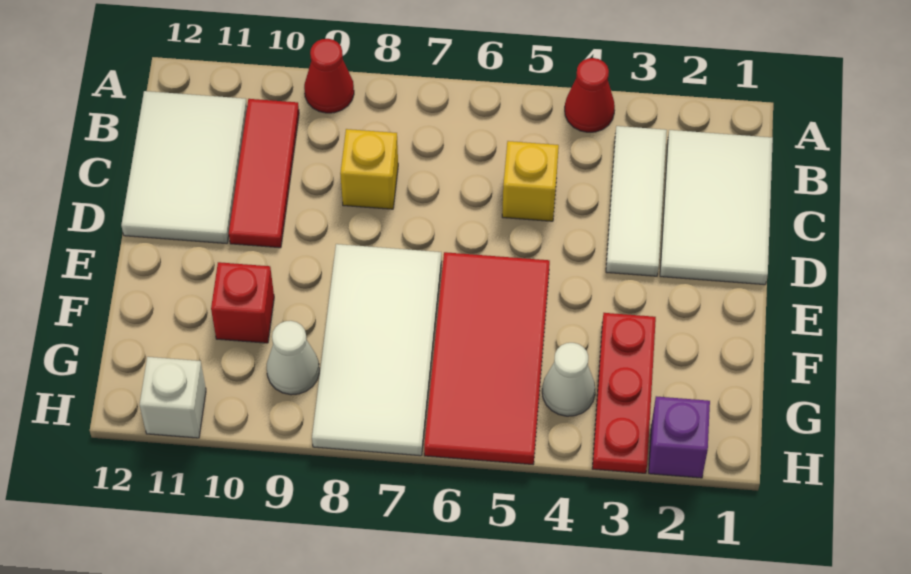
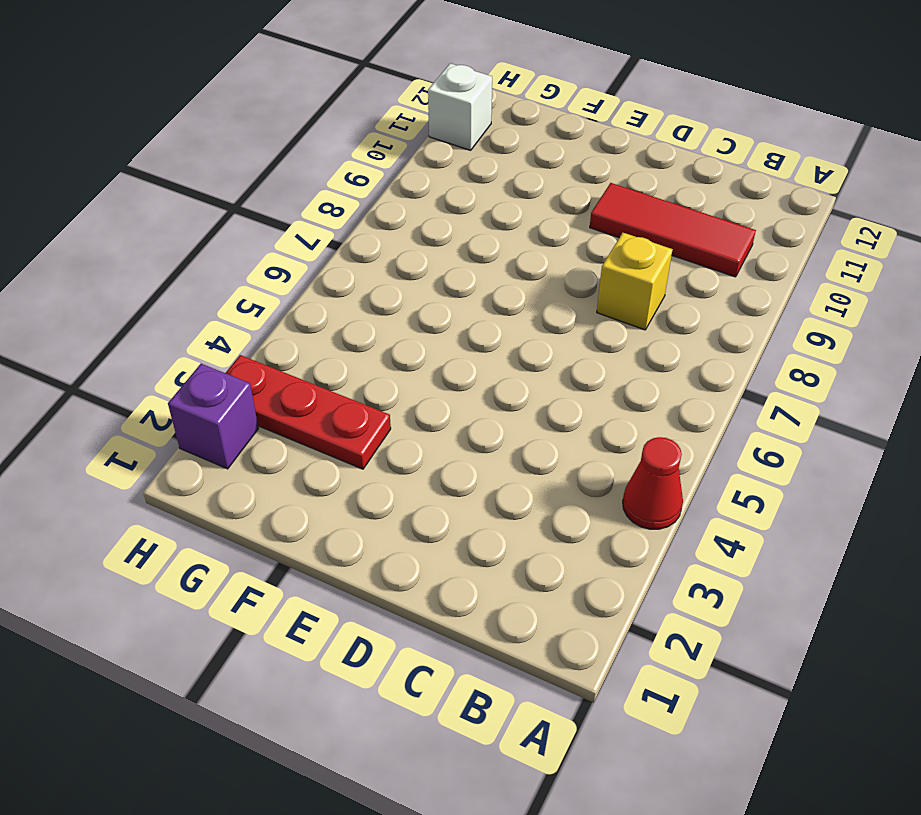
none -> red cone A9 level 1
none -> white tile B1:D2 level 1
none -> white tile B3:D3 level 1

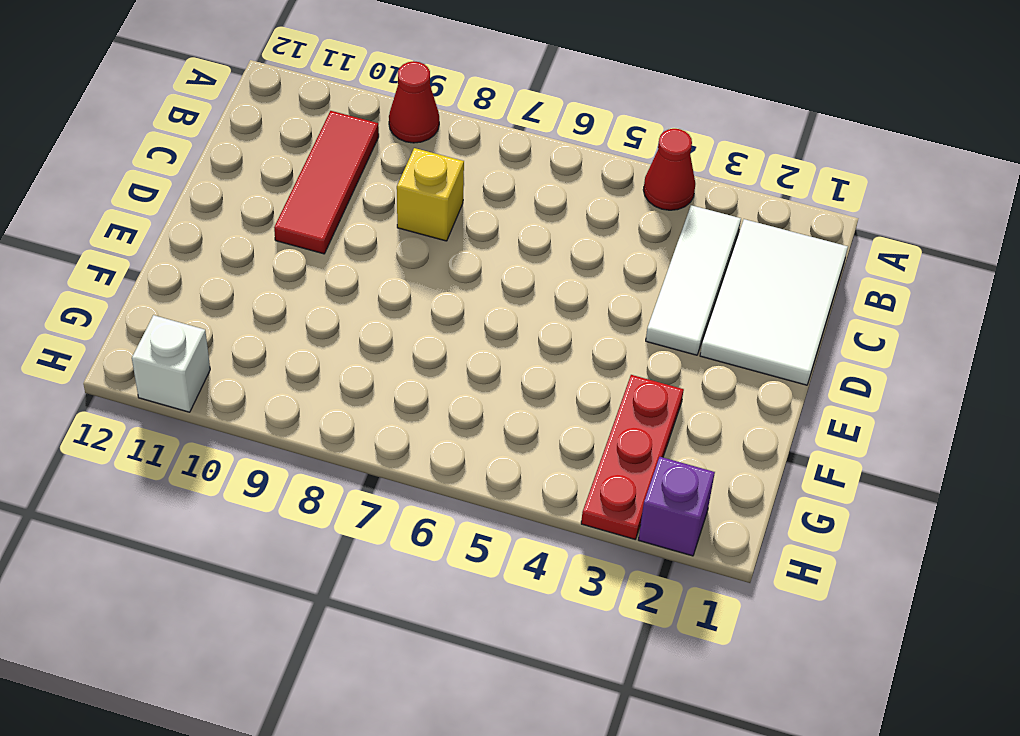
none -> white tile B11:D12 level 1
none -> yellow brick C5 level 1
none -> red tile E5:H6 level 1

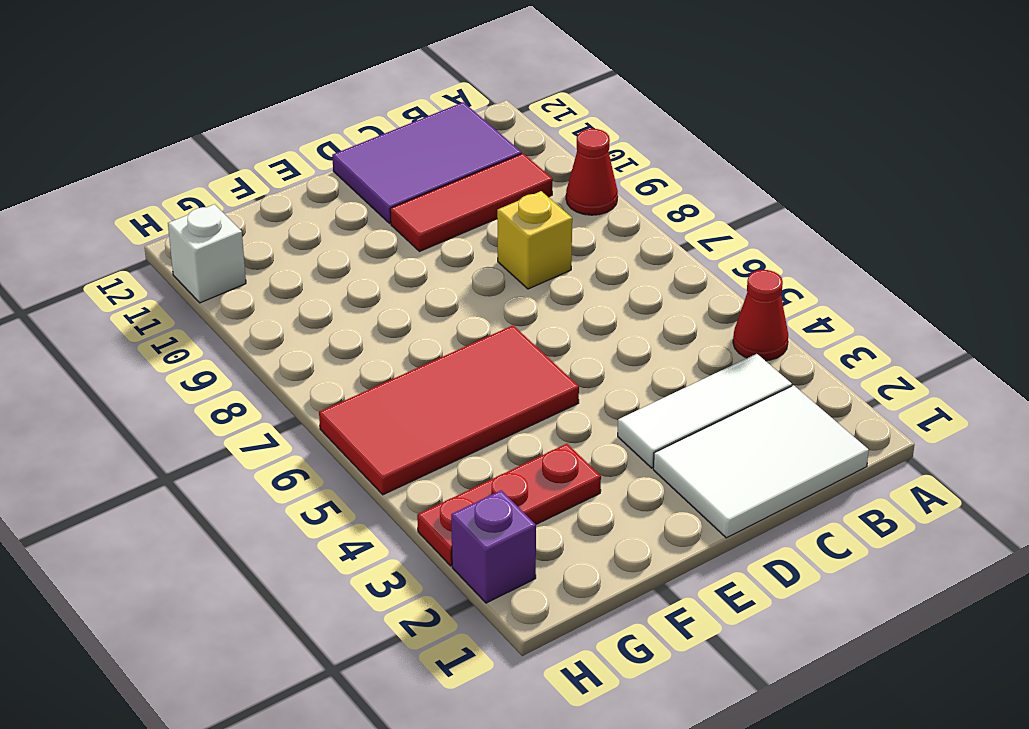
purple tile B11:D12 level 1 -> white tile B11:D12 level 1
none -> yellow brick C5 level 1
none -> white tile E7:H8 level 1
none -> red brick F10 level 1

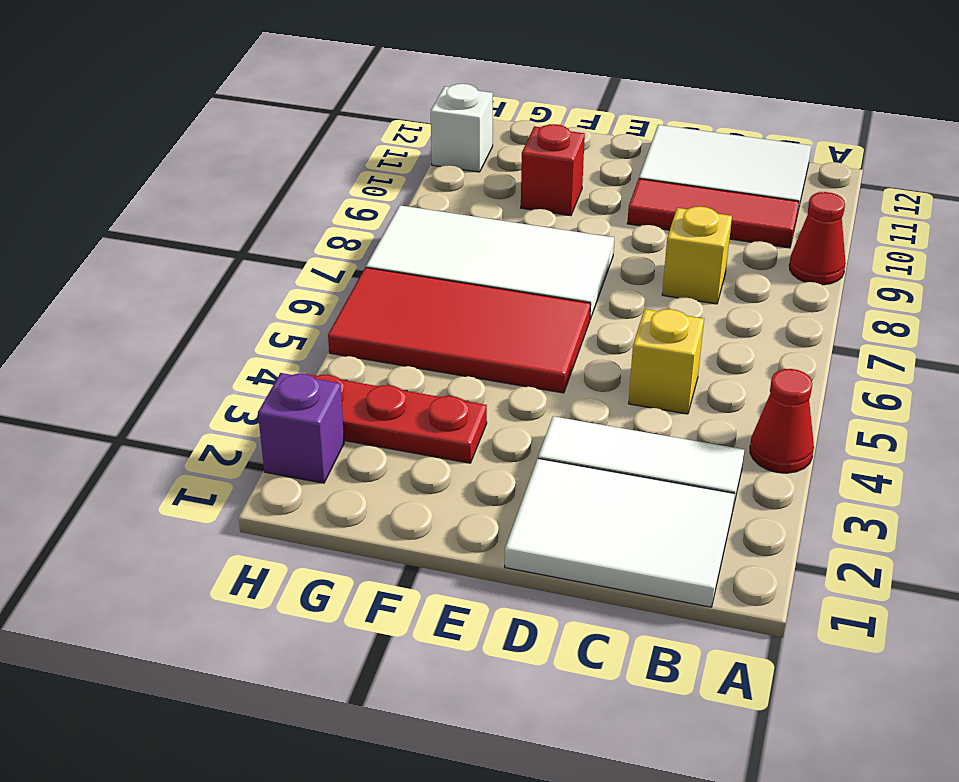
none -> white cone G4 level 1
none -> white cone G9 level 1

